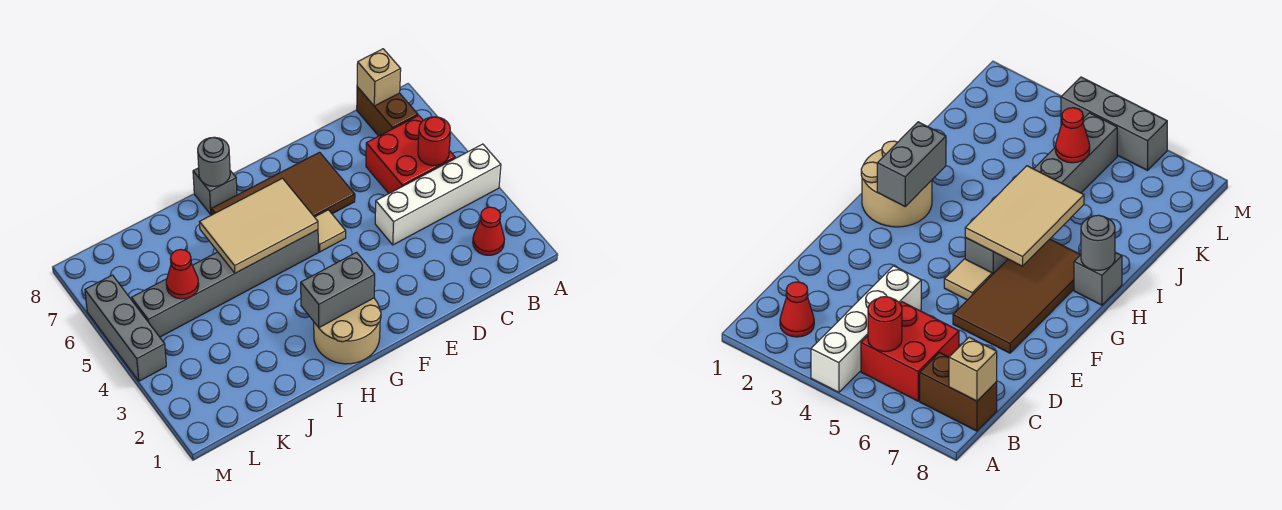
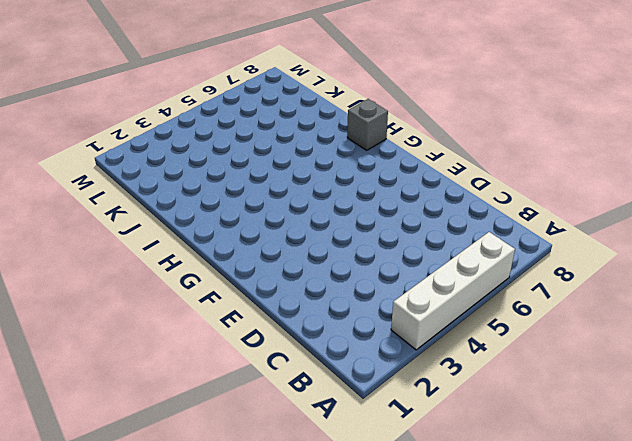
white brick A3:A6 level 1 -> white brick A4:D4 level 1
none -> red cone B2 level 1
none -> red brick B5:C6 level 1
none -> brown brick B7:B8 level 1

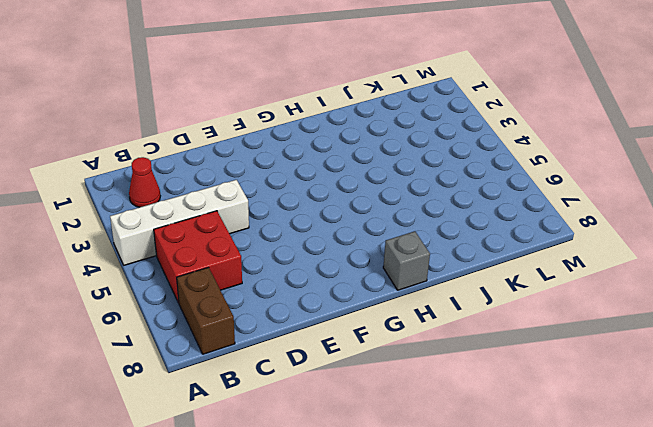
none -> brown tile E6:H7 level 1
none -> tan tile F5 level 1
none -> tan round brick G1:H2 level 1

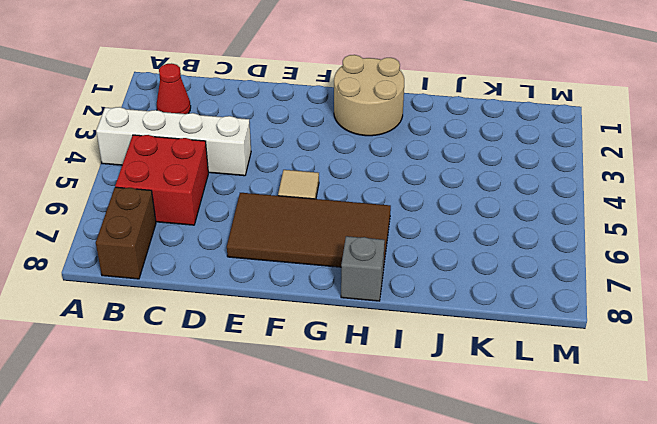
none -> grey brick G5:L5 level 1
none -> grey brick M4:M6 level 1
none -> red round brick B5 level 2

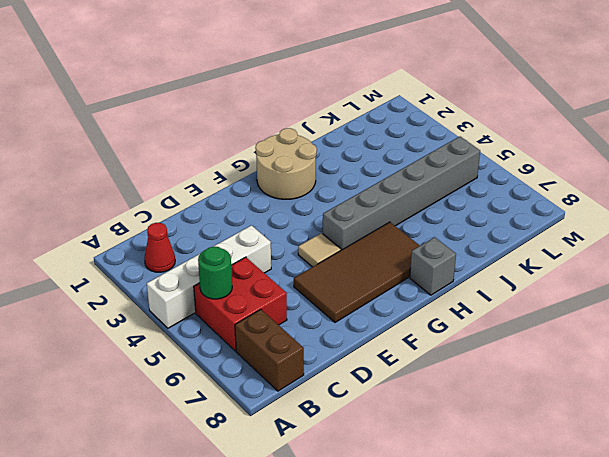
green round brick B5 level 2 -> red round brick B5 level 2
none -> grey brick M4:M6 level 1
none -> tan brick B8 level 2
none -> grey brick G2:H2 level 2

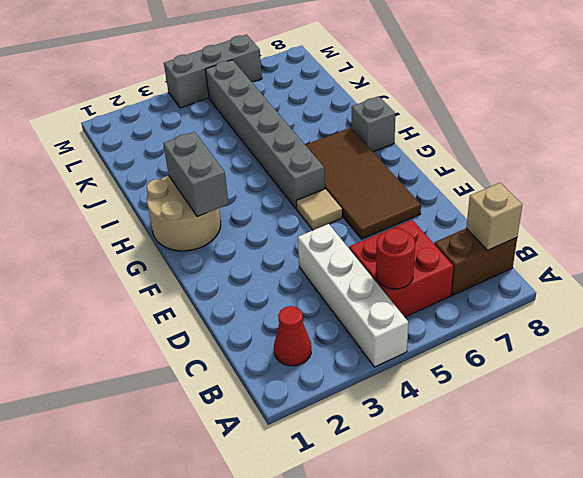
none -> tan tile G5:I6 level 2
none -> grey round brick H8 level 2
none -> red cone K5 level 2

